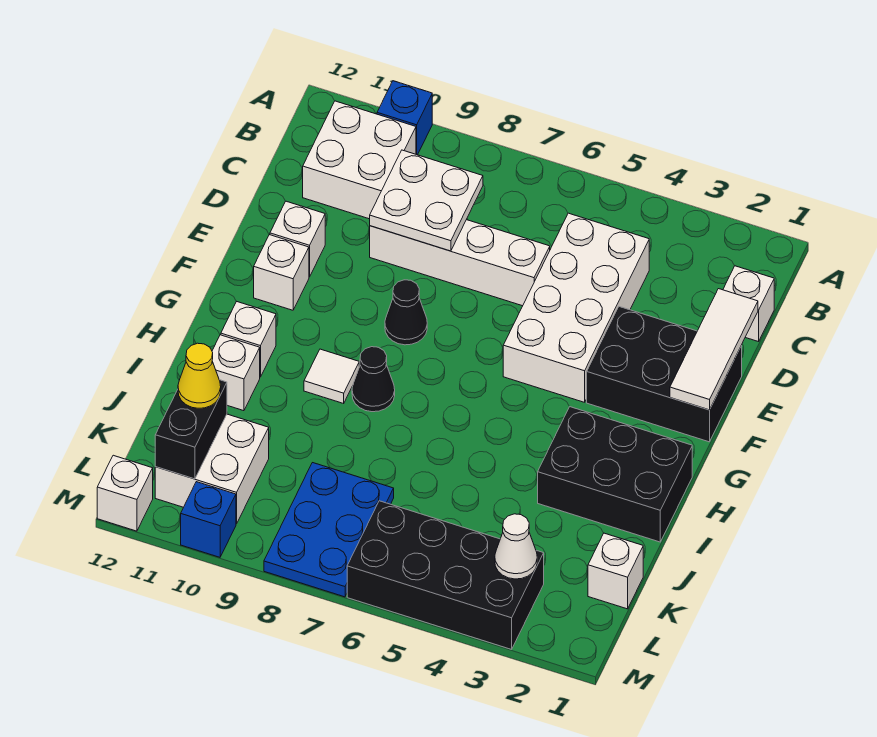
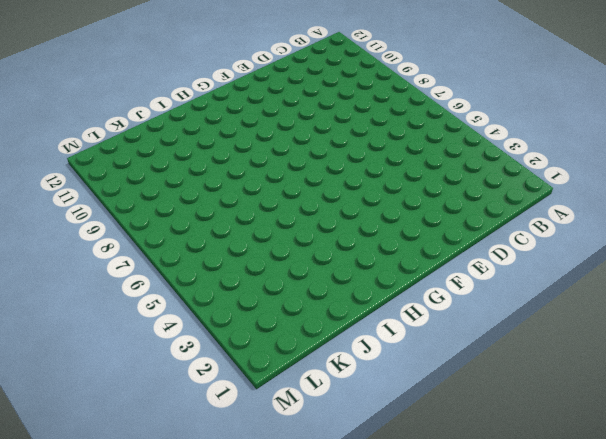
none -> blue brick A10 level 1
none -> white brick B10:C11 level 1
none -> white brick C1 level 1

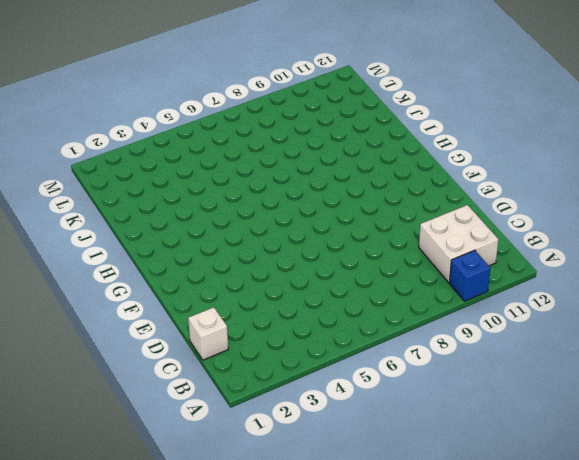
none -> white brick C4:F5 level 1
none -> white brick D6:D9 level 1
none -> black brick E1:F3 level 1

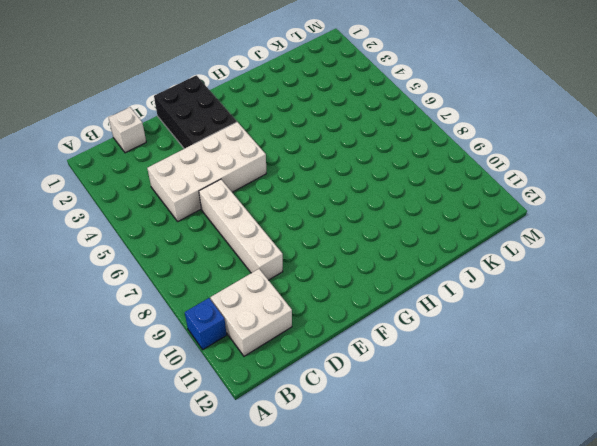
none -> white brick E11 level 1
none -> black cone F8 level 1
none -> white brick F11 level 1

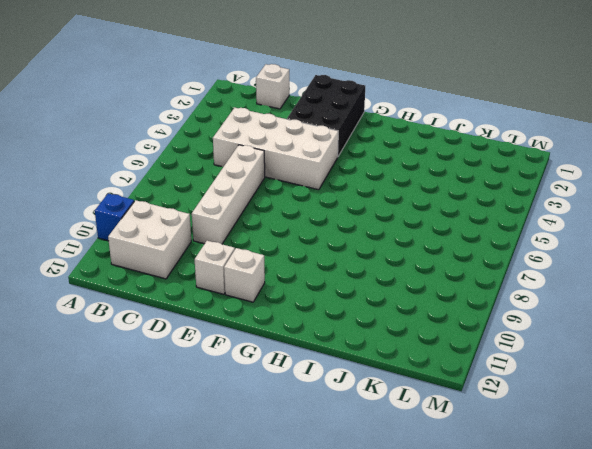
none -> black cone F8 level 1
none -> black brick H1:I3 level 1
none -> black cone H8 level 1

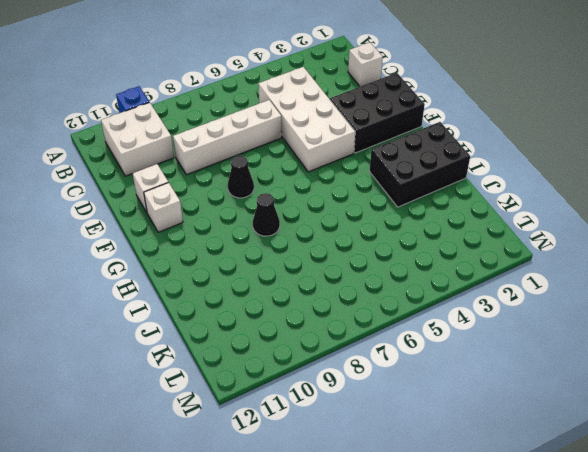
none -> white tile H9 level 1
none -> white brick H11 level 1
none -> white brick I11 level 1

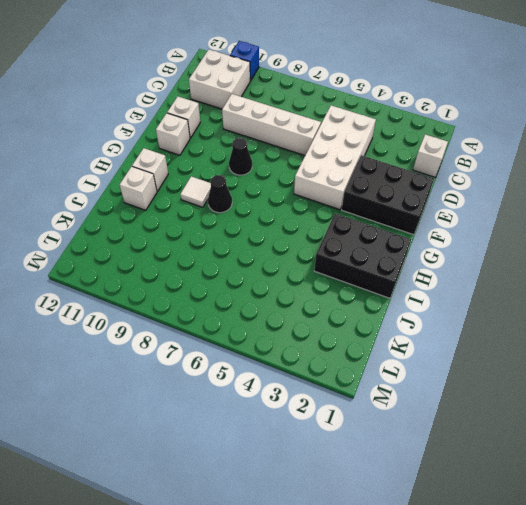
none -> white brick K1 level 1
none -> blue plate K7:M8 level 1
none -> white brick K10:L11 level 1

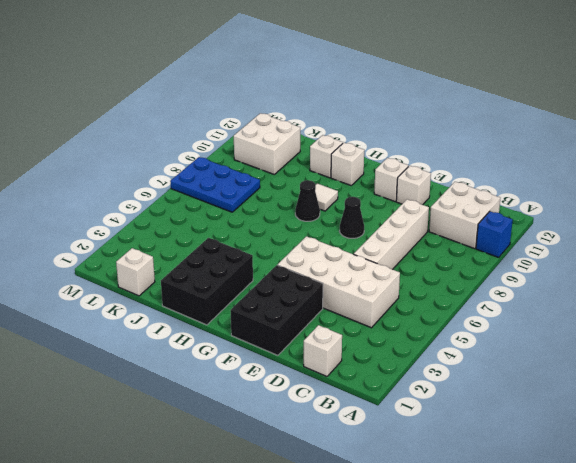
none -> black brick L3:M6 level 1
none -> blue brick M10 level 1
none -> white brick M12 level 1

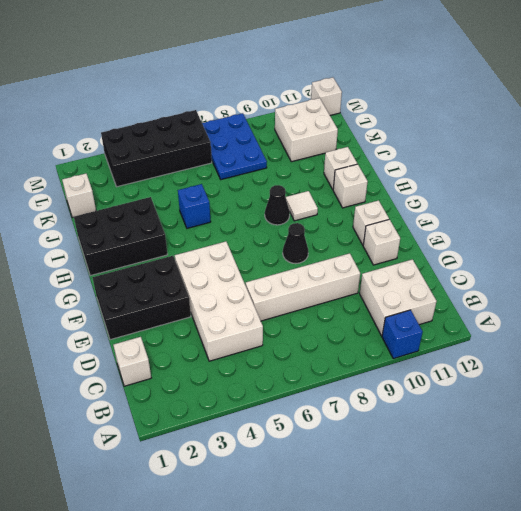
blue brick I5 level 1 -> blue brick M10 level 1
none -> white plate C8:D9 level 2
none -> white tile D1:F1 level 2
none -> black brick K11:L11 level 2

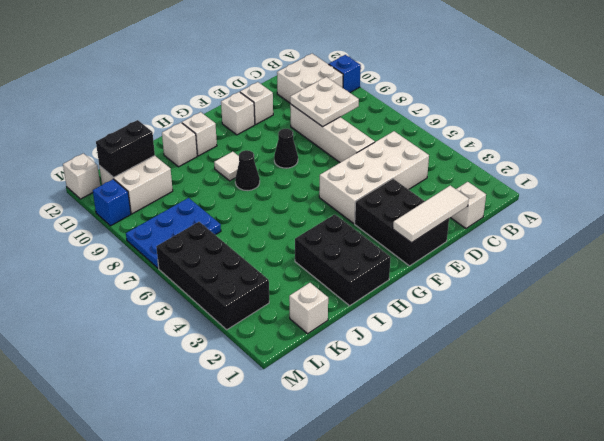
none -> white cone L3 level 2
none -> yellow cone K11 level 3

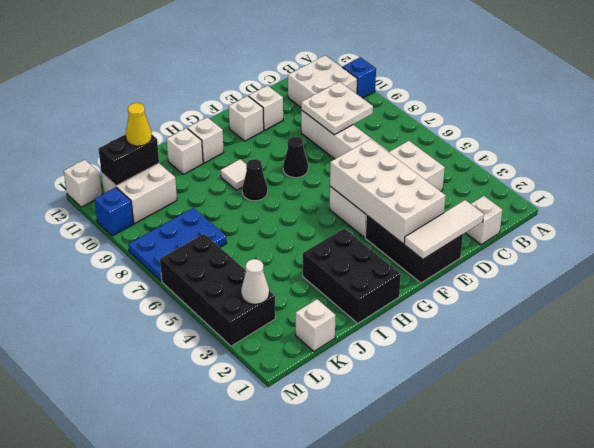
white brick E2:F5 level 2 -> none

